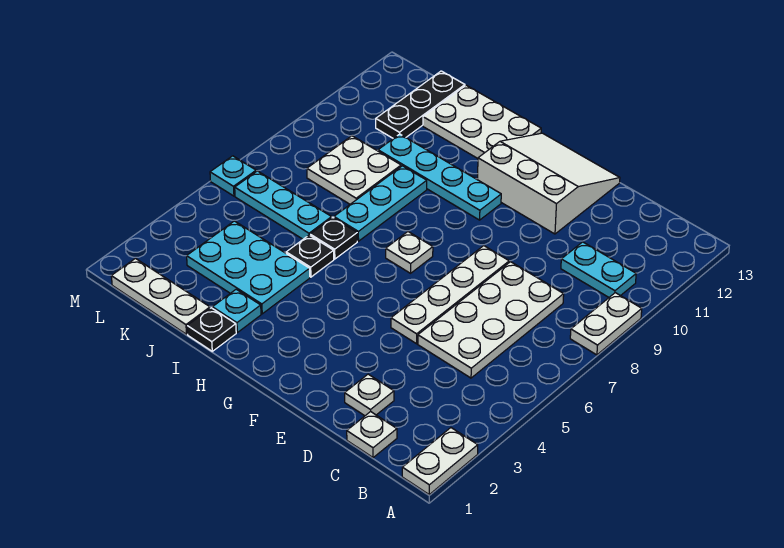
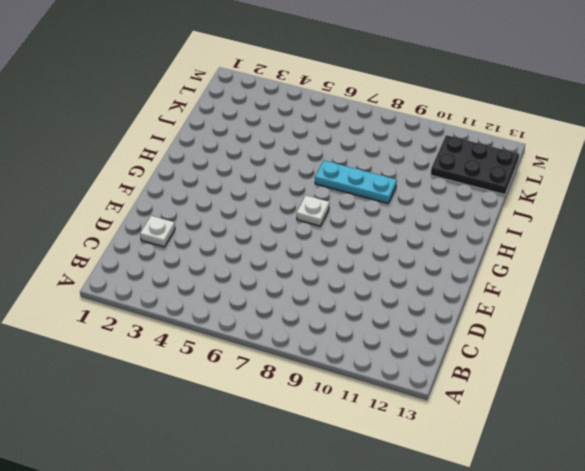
black plate K11:L13 level 1 -> black plate K11:K13 level 1
none -> white plate A1:A2 level 1
none -> white plate A8:A9 level 1
none -> cyan plate B10:C10 level 1

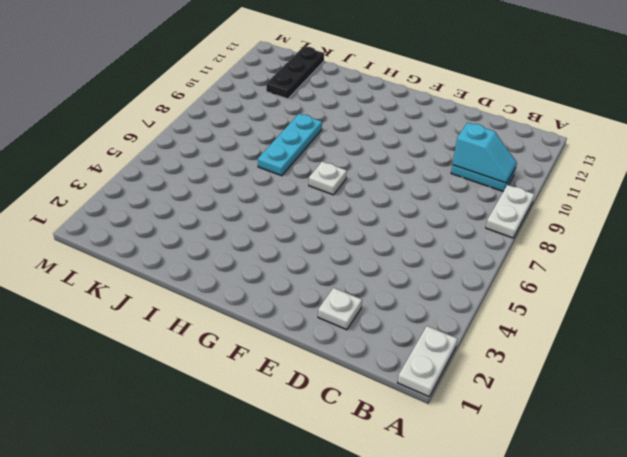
cyan slope B10:C10 level 2 top C -> none
none -> white plate C1 level 1
none -> white plate C5:D8 level 1
none -> white plate E5:E8 level 1

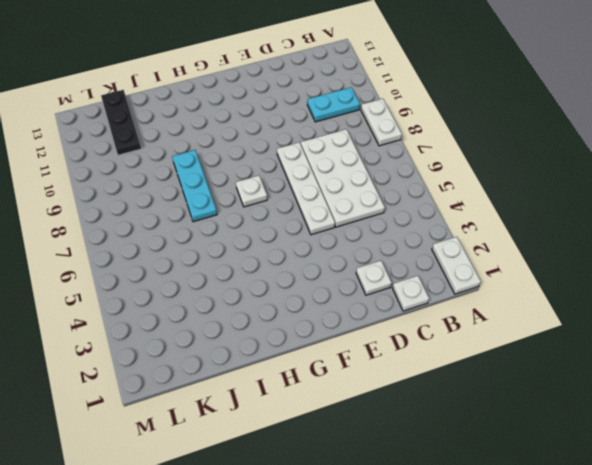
none -> white slope E11:G13 level 1 top 11
none -> cyan plate G10:J10 level 1
none -> white plate H12:J13 level 1

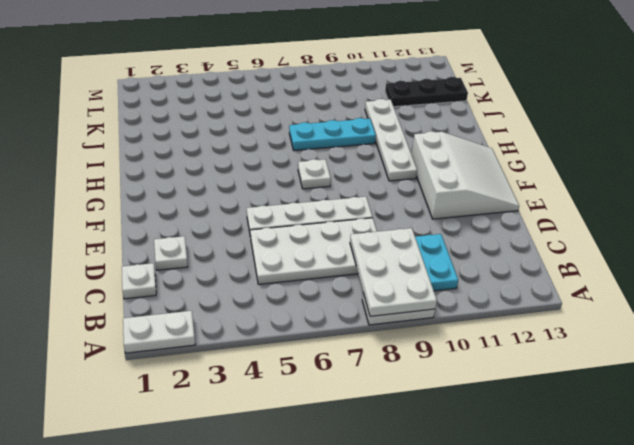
white plate A8:C9 level 2 -> white plate H12:J13 level 1
white plate G10:J10 level 1 -> cyan plate G10:J10 level 1
none -> black plate I1 level 1
none -> cyan plate I2 level 1
none -> cyan plate I3:K4 level 1

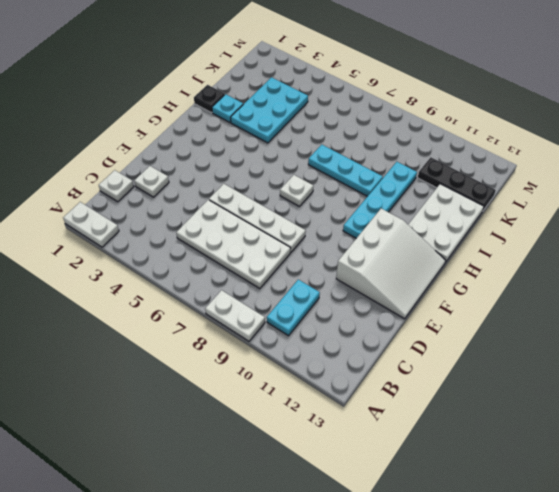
none -> black plate I5 level 1
none -> black plate I6 level 1
none -> white plate J1:L1 level 1

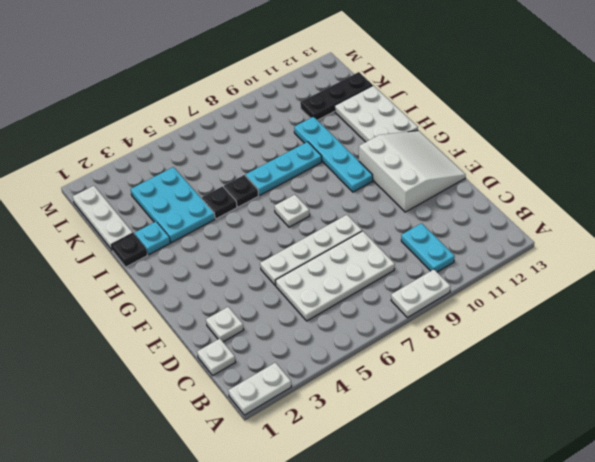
none -> cyan plate J6:L6 level 1
none -> white plate J8:K9 level 1
none -> cyan plate M6 level 1

